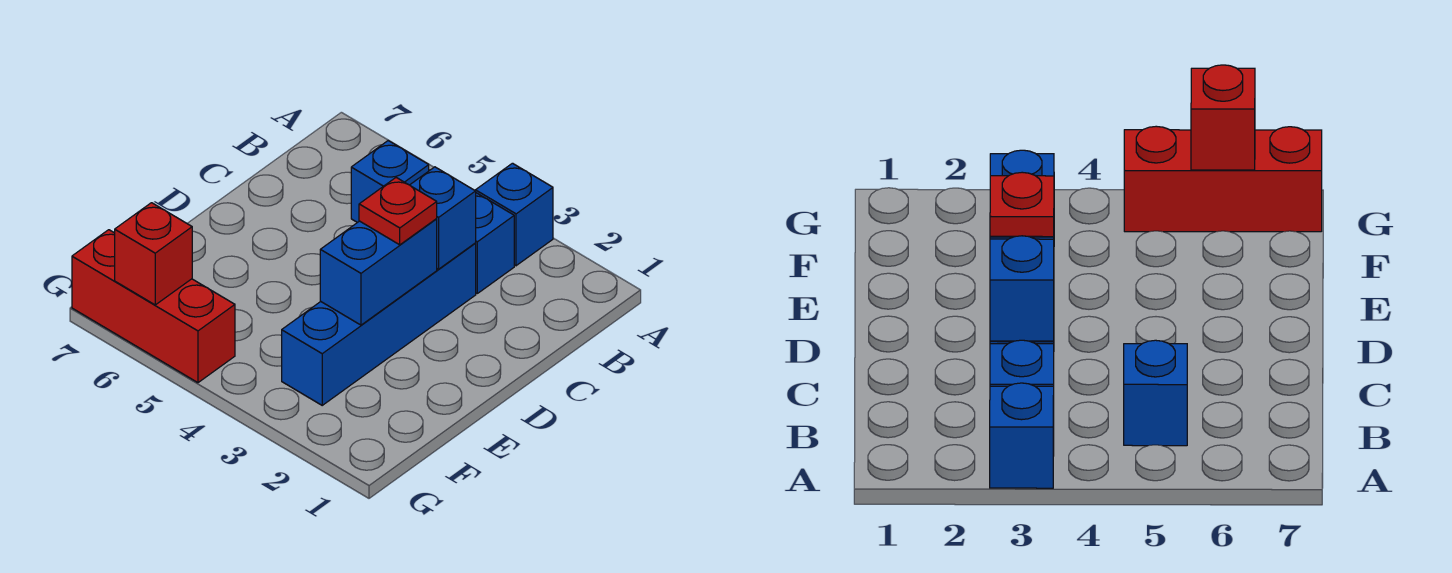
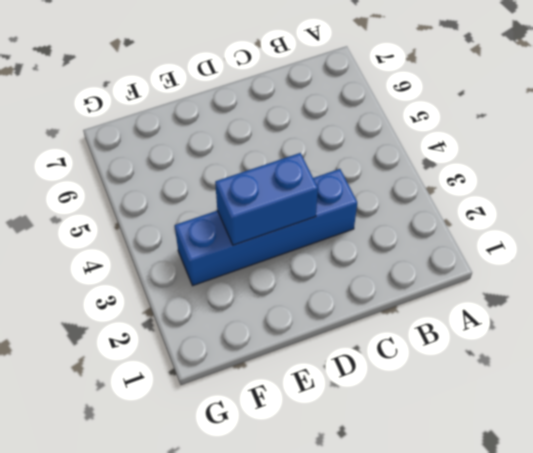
none -> blue brick A3 level 1
none -> blue brick B3 level 1

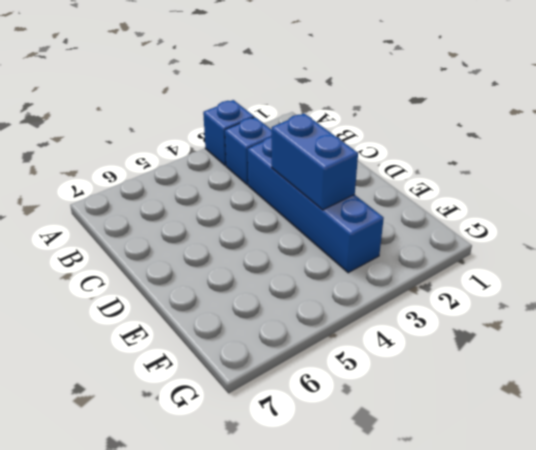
none -> blue brick B5 level 1
none -> red brick G5:G7 level 1

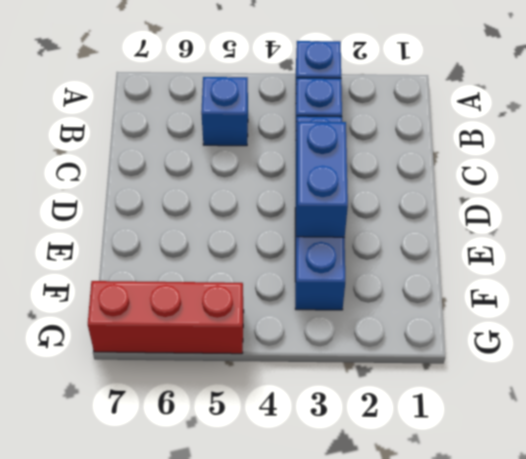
none -> blue brick C3 level 2
none -> red brick G6 level 2

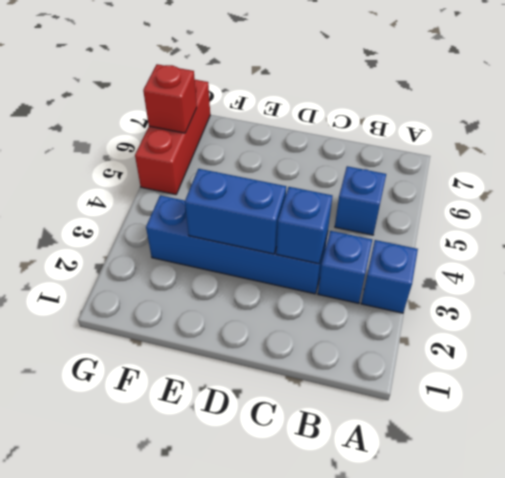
none -> red plate D3 level 3

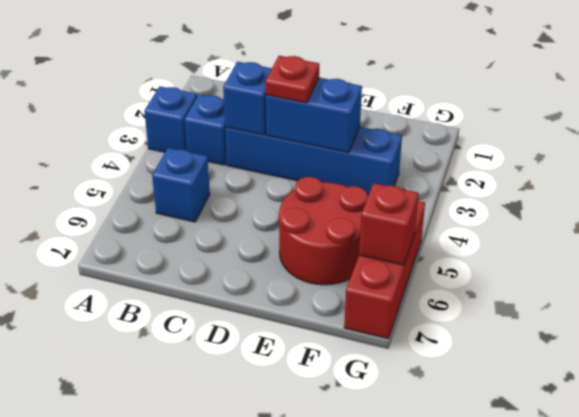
red round brick E5:F6 level 1 -> none

